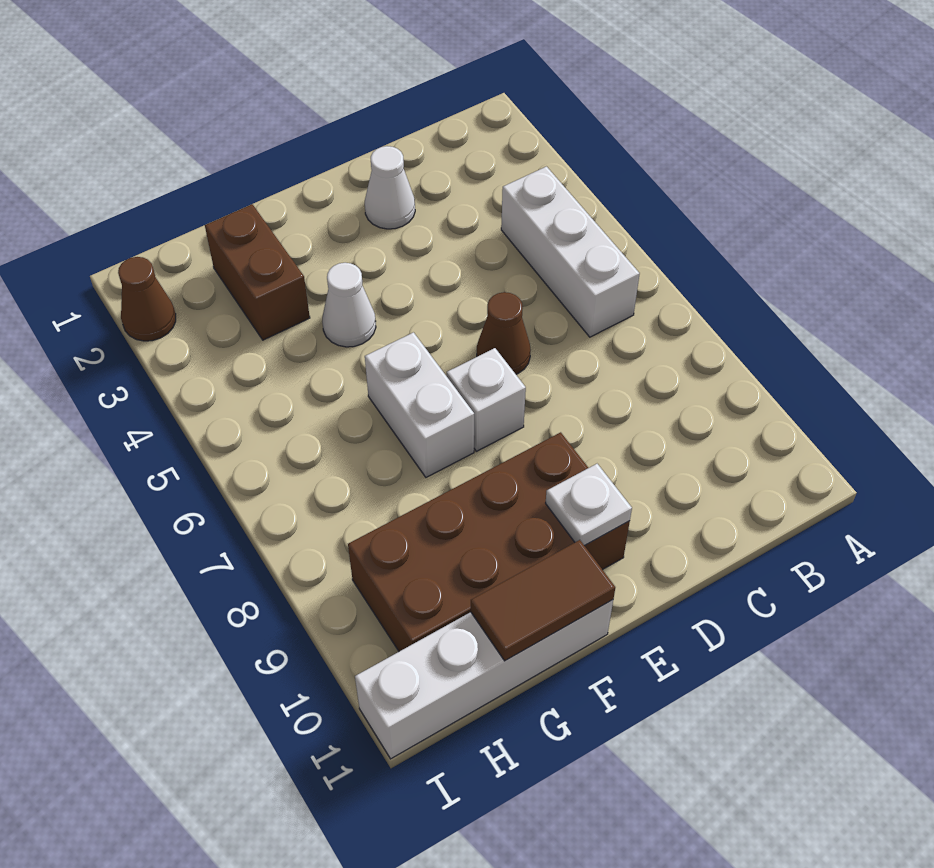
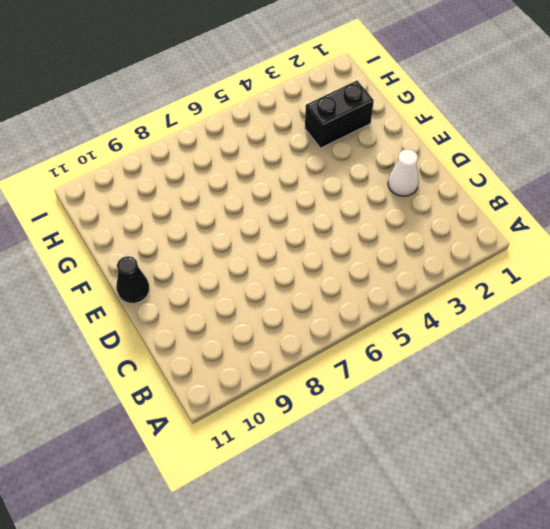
black cone E11 level 1 -> none
black brick G2:G3 level 1 -> brown brick G2:G3 level 1
none -> white brick B4:B6 level 1
none -> brown cone D6 level 1
none -> white brick E7 level 1

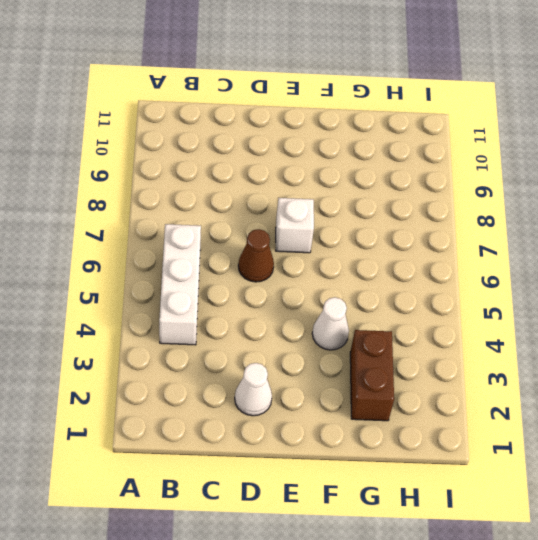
none -> brown brick E9:H10 level 1
none -> white brick F6:F7 level 1
none -> white brick F11:I11 level 1

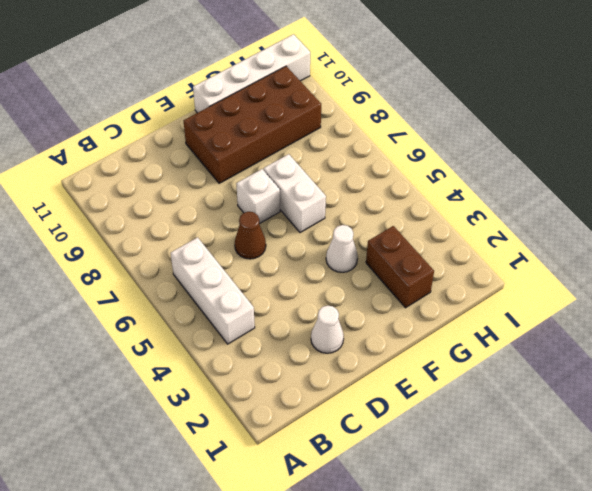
none -> brown cone I2 level 1
none -> white plate E10 level 2
none -> brown tile F11:G11 level 2

